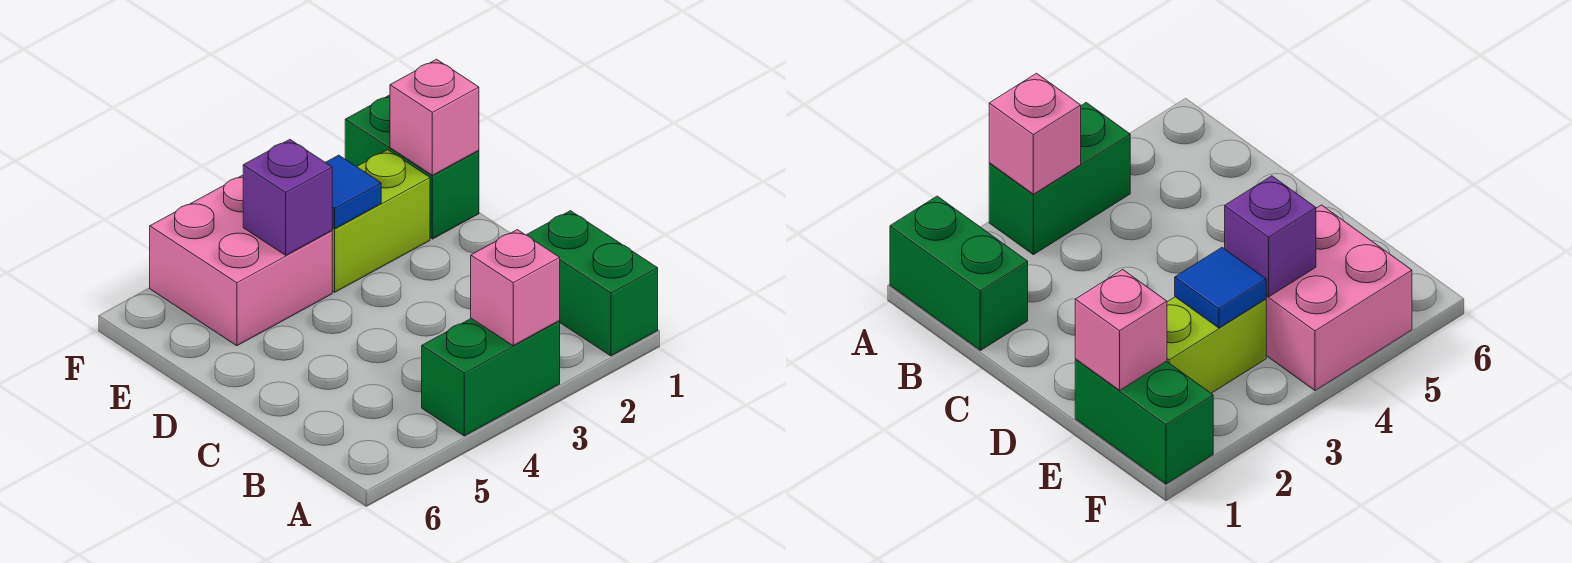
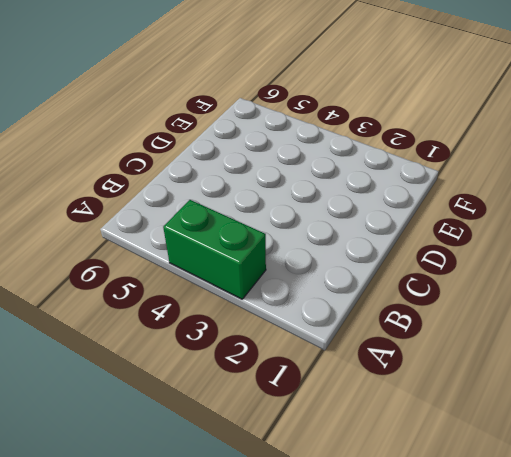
none -> green brick A1:B1 level 1
none -> green brick E1:F1 level 1

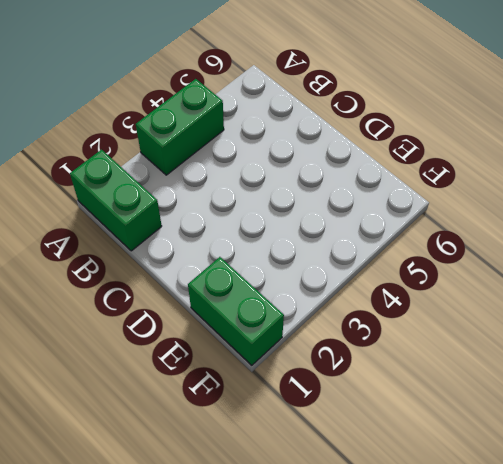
none -> lime brick E2:E3 level 1
none -> pink brick E4:F5 level 1

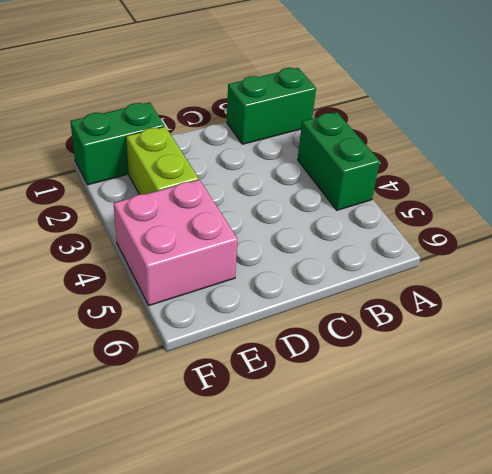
none -> pink brick A3 level 2
none -> pink brick E1 level 2

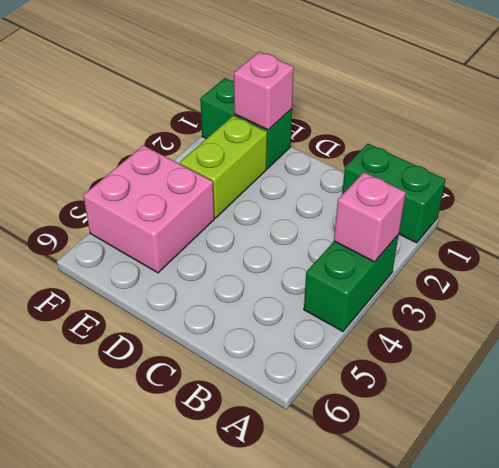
none -> blue tile E3 level 2
none -> purple brick E4 level 2

